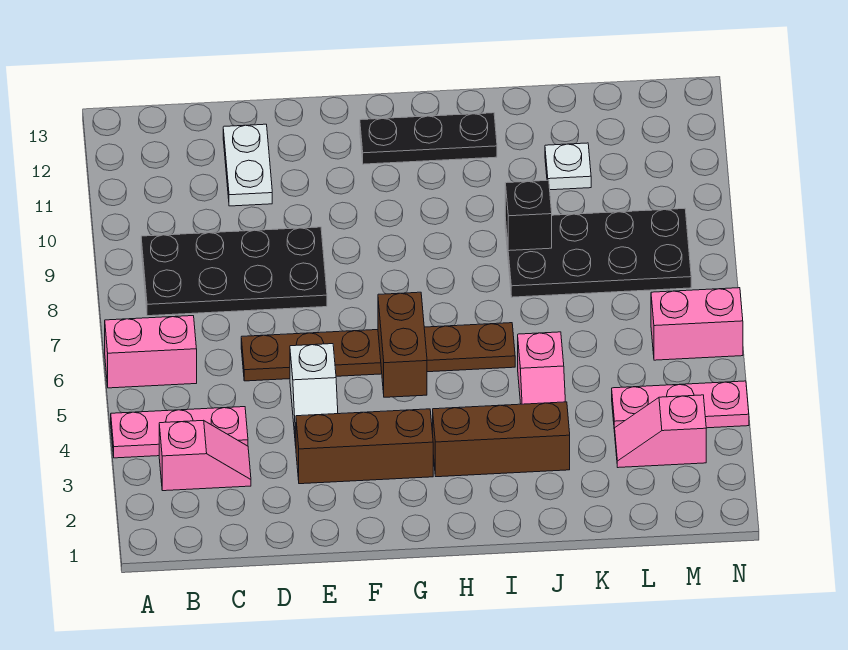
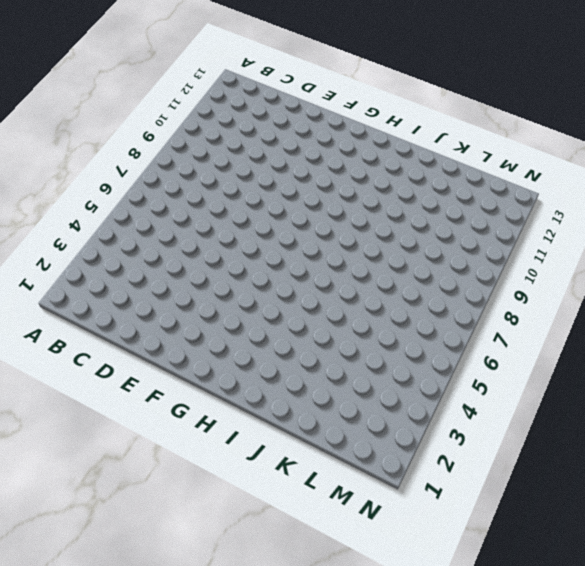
none -> pink plate A4:C4 level 1
none -> pink brick A6:B6 level 1
none -> pink slope B3:C3 level 1 top B

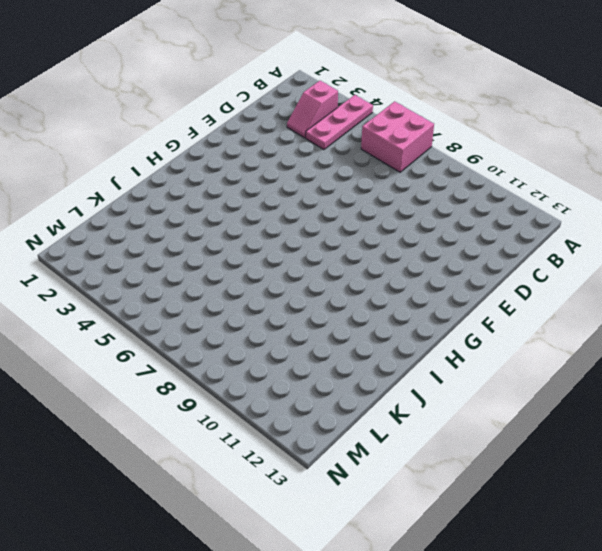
pink brick A6:B7 level 1 -> pink brick A6:B6 level 1
none -> black plate B8:E9 level 1
none -> brown plate D6:I6 level 1
none -> white plate D11:D12 level 1

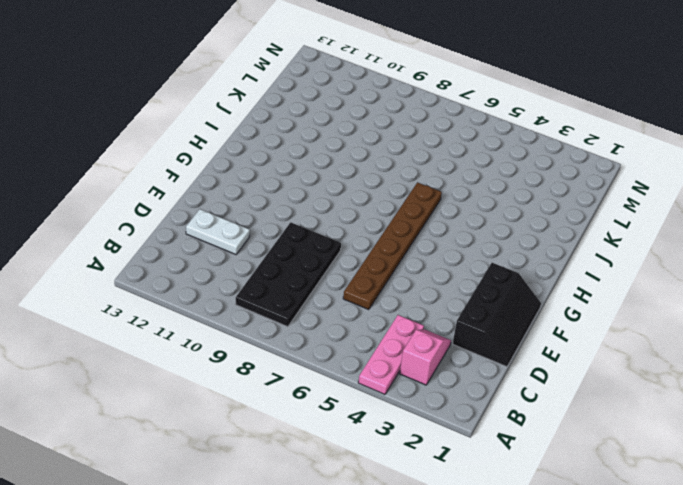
black slope D1:F2 level 1 top 2 -> none
none -> pink brick A6:B6 level 1
none -> brown brick E3:G3 level 1
none -> white slope E4:E5 level 1 top 5

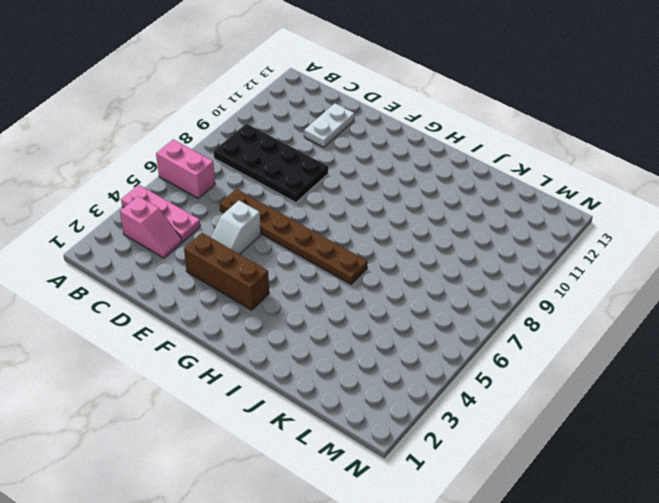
none -> black plate G12:I12 level 1
none -> brown brick H3:J3 level 1
none -> pink slope J4:J5 level 1 top 5

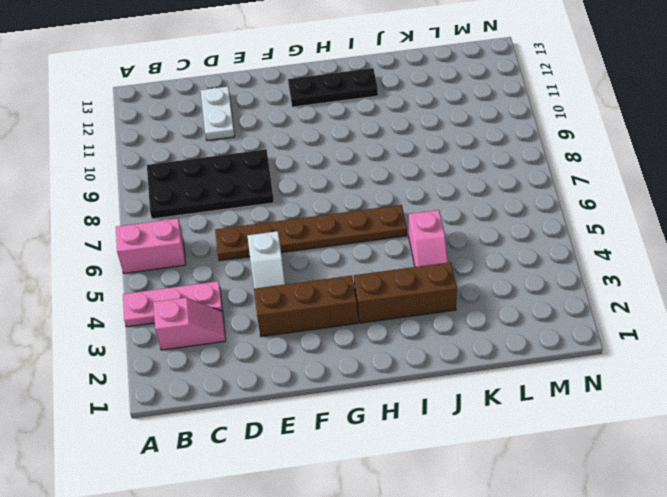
none -> black plate J8:M9 level 1
none -> white plate K11 level 1
none -> pink slope L3:M3 level 1 top M

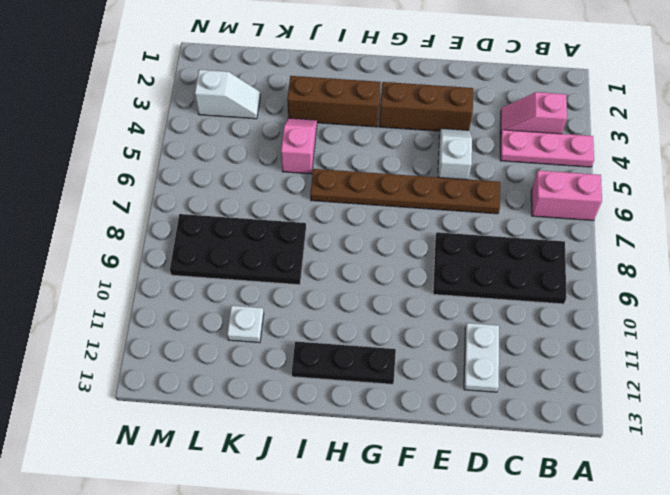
white slope L3:M3 level 1 top M -> pink slope L3:M3 level 1 top M
none -> pink plate L4:N4 level 1
none -> pink brick M6:N6 level 1
none -> brown brick G5:G6 level 2

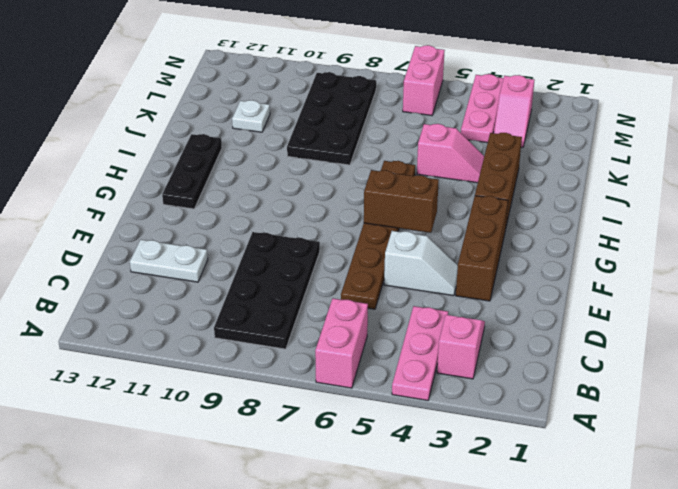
none -> black brick J9 level 2

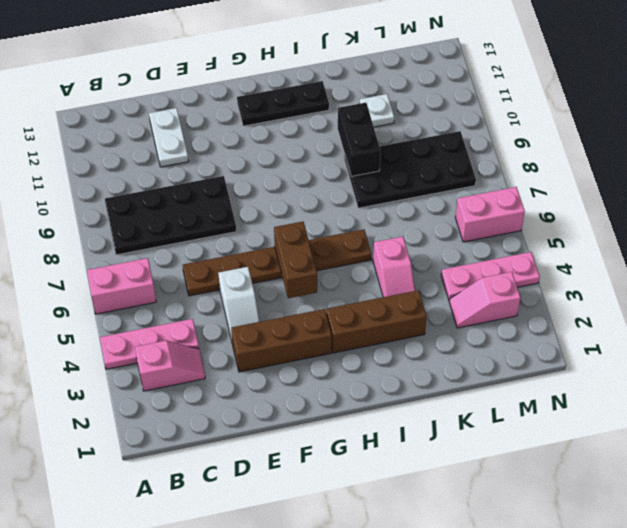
black brick J9:J10 level 2 -> black brick J9 level 2

